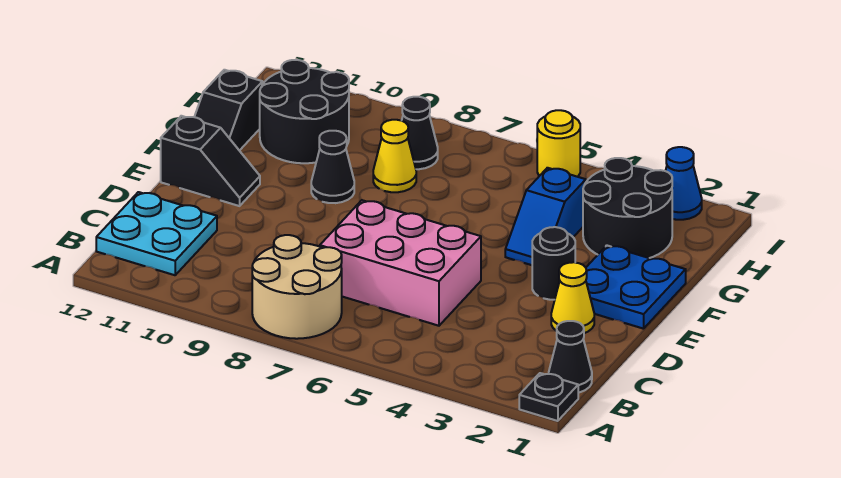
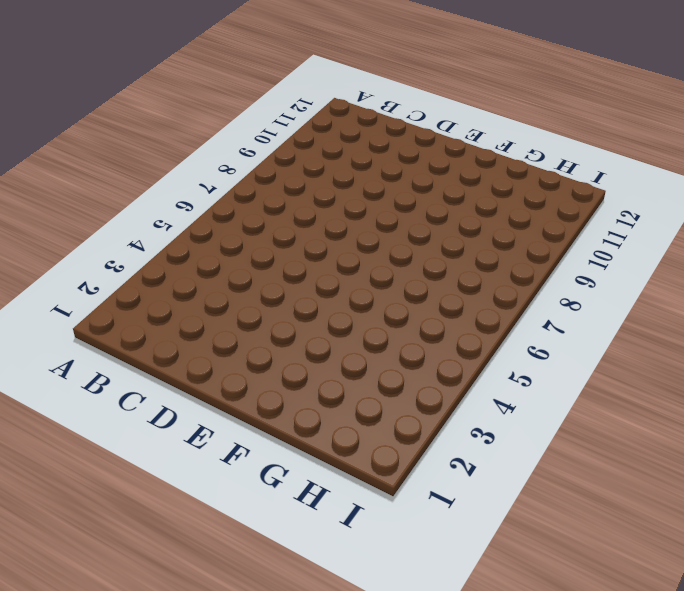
none -> black plate A1 level 1
none -> tan round brick A7:B8 level 1
none -> black cone B1 level 1

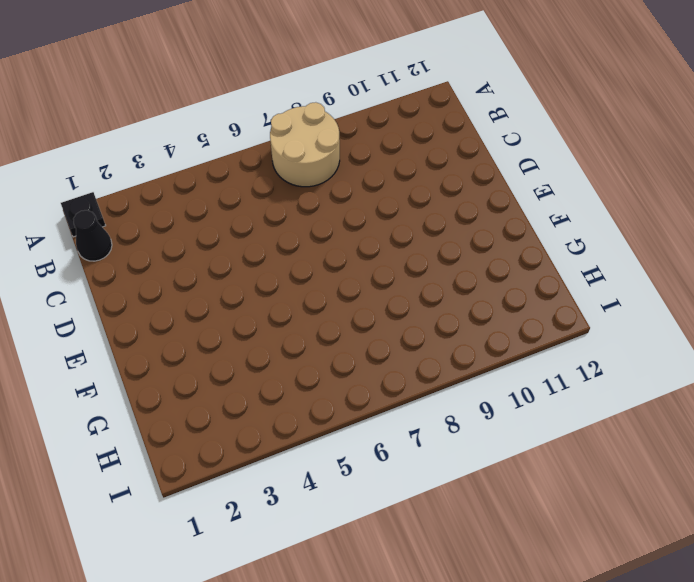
none -> cyan plate B11:C12 level 1
none -> pink brick C5:D7 level 1
none -> yellow cone D2 level 1

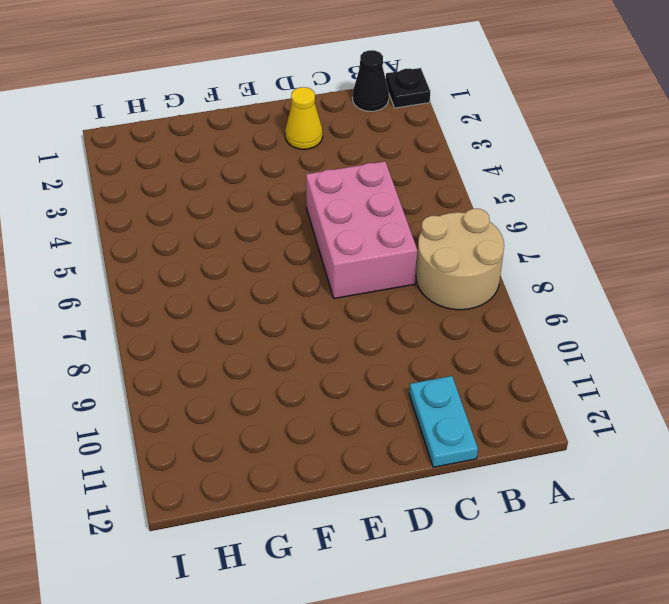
cyan plate C11:C12 level 1 -> cyan plate B11:C12 level 1
none -> blue plate E1:F2 level 1
none -> black round brick E3 level 1
none -> black slope E11:E12 level 1 top 12

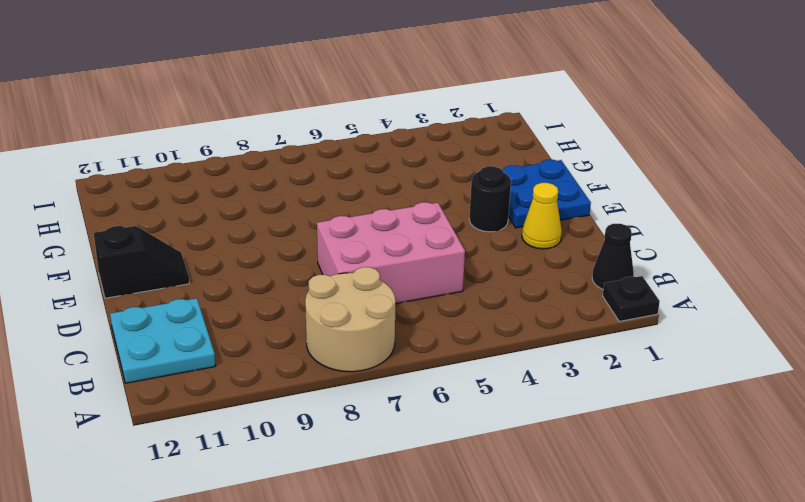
none -> blue slope F4:G4 level 1 top G
none -> black cone F9 level 1
none -> black slope F12:G12 level 1 top G

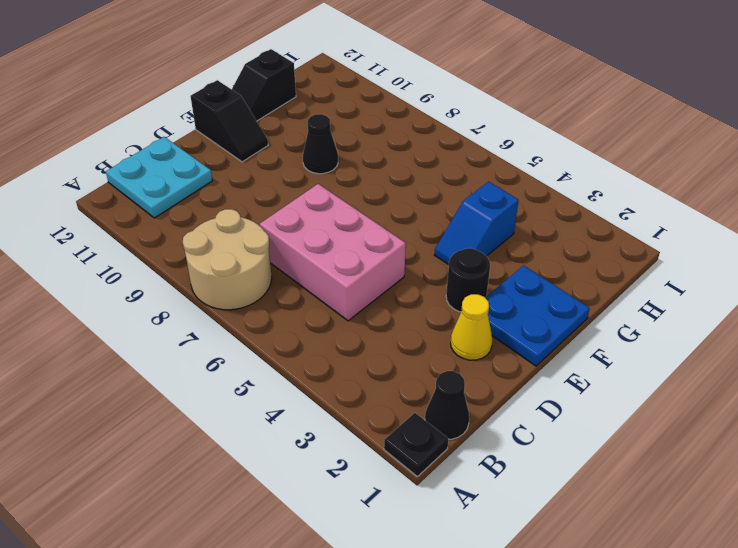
none -> black round brick G2:H3 level 1
none -> yellow cone G8 level 1
none -> black round brick G10:H11 level 1

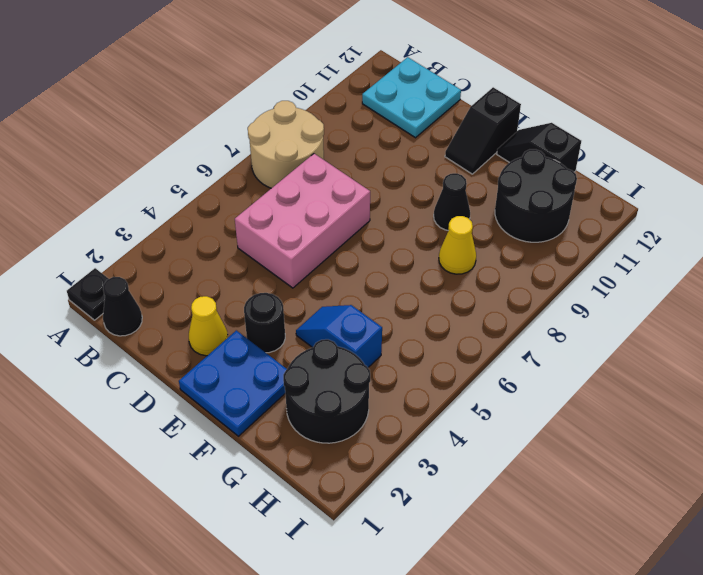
none -> black cone H8 level 1
none -> blue cone I2 level 1
none -> yellow round brick I5 level 1

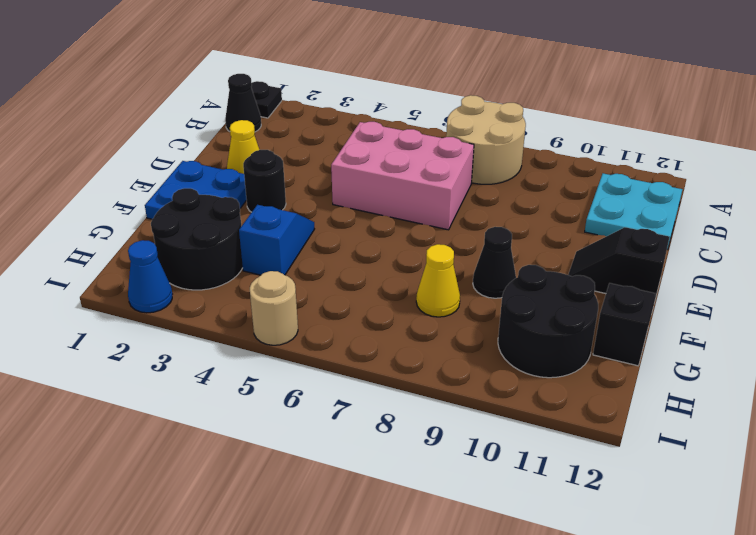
tan round brick I5 level 1 -> yellow round brick I5 level 1
none -> black cone H8 level 1

